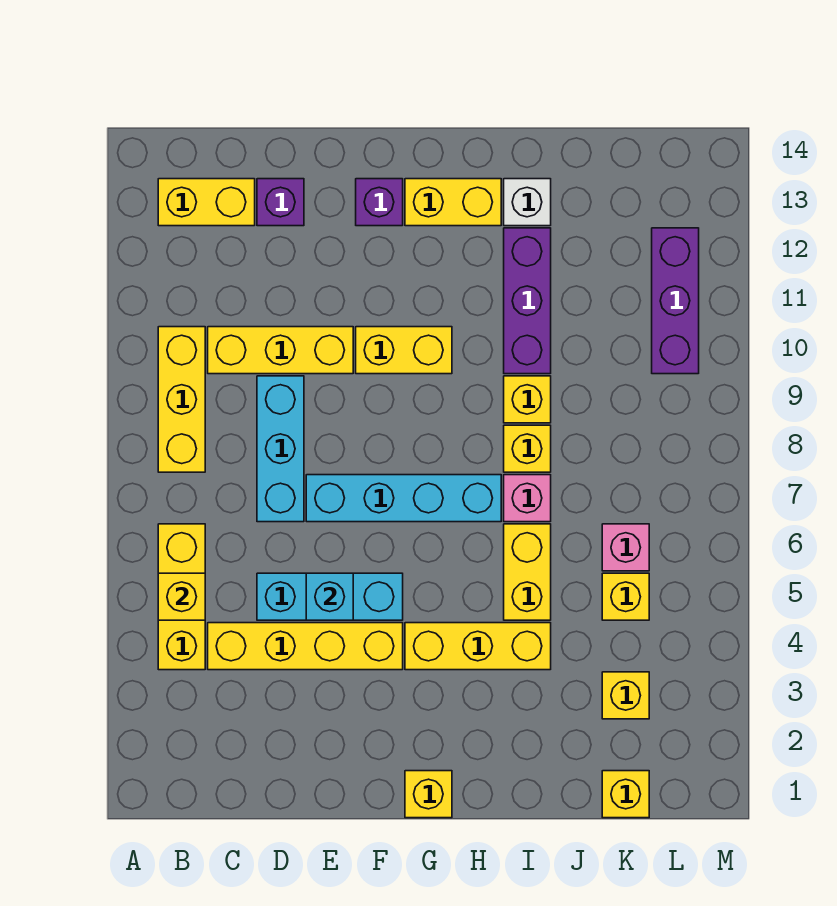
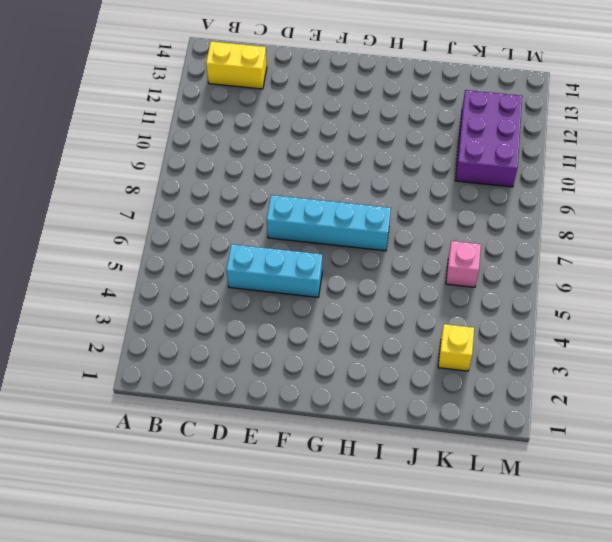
purple brick K10:L12 level 1 -> purple brick L10:L12 level 1
none -> yellow brick B4:B6 level 1
none -> yellow brick B8:B10 level 1
none -> yellow brick C4:F4 level 1

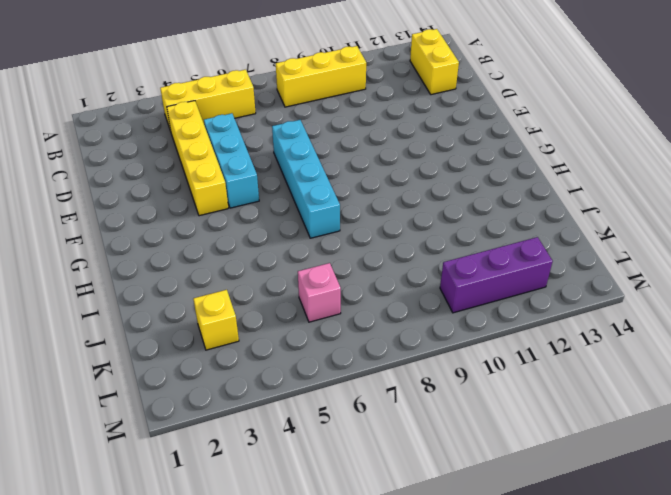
none -> yellow brick C10:E10 level 1
none -> cyan brick D7:D9 level 1
none -> purple brick D13 level 1

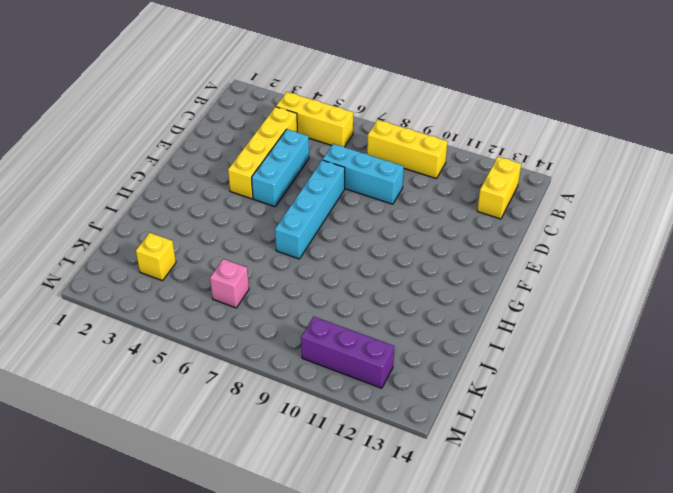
none -> yellow brick C10:E10 level 1
none -> purple brick D13 level 1
none -> yellow brick F10:G10 level 1

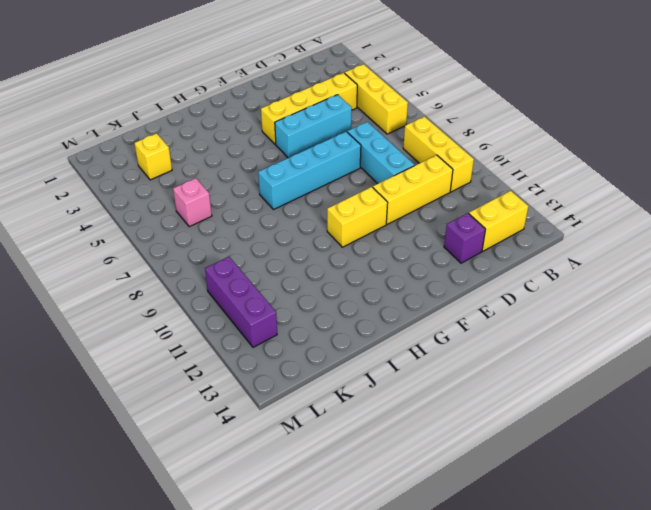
none -> purple brick F13 level 1
none -> yellow brick G1 level 1
none -> yellow brick G4:I4 level 1

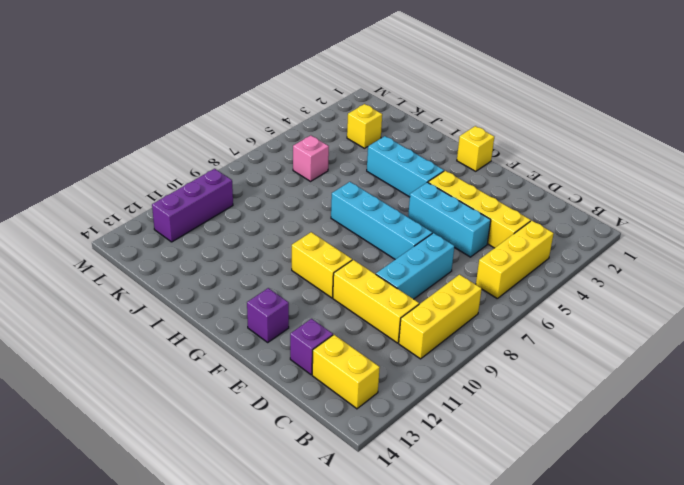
cyan brick G4:I4 level 1 -> yellow brick G4:I4 level 1
none -> yellow brick G13:H13 level 1
none -> yellow brick I5:I6 level 1
none -> pink brick I7 level 1

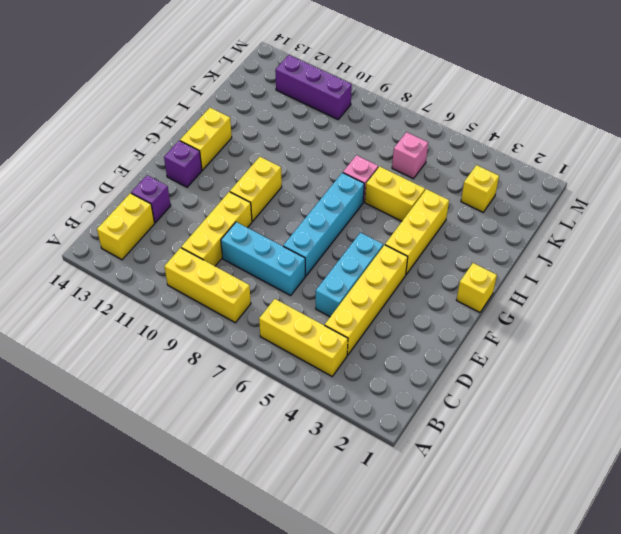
none -> yellow brick I8 level 1
none -> yellow brick I9 level 1
none -> purple brick I10:I12 level 1

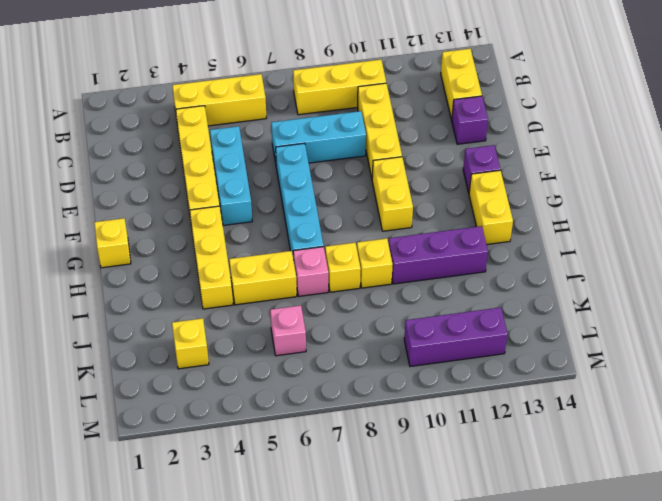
none -> white brick I13 level 1
none -> yellow brick K1 level 1
none -> yellow brick K5 level 1

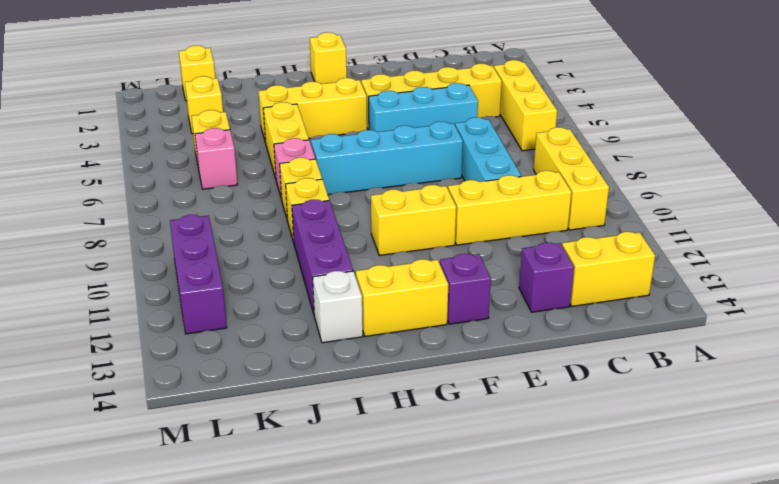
none -> yellow brick B5 level 2
none -> cyan brick E5 level 2

